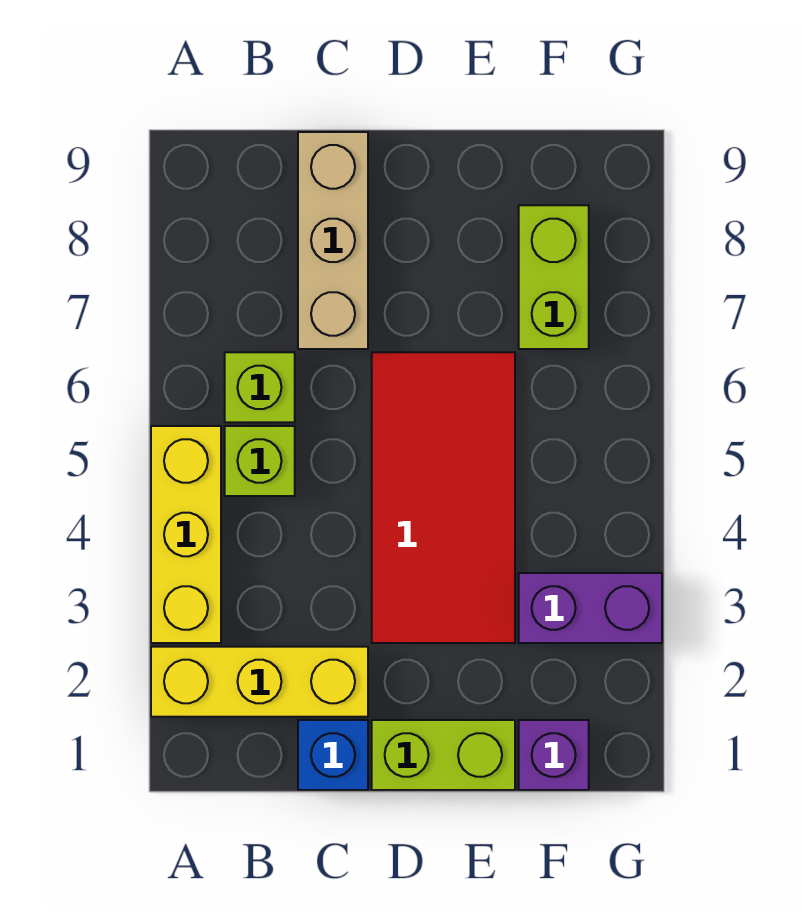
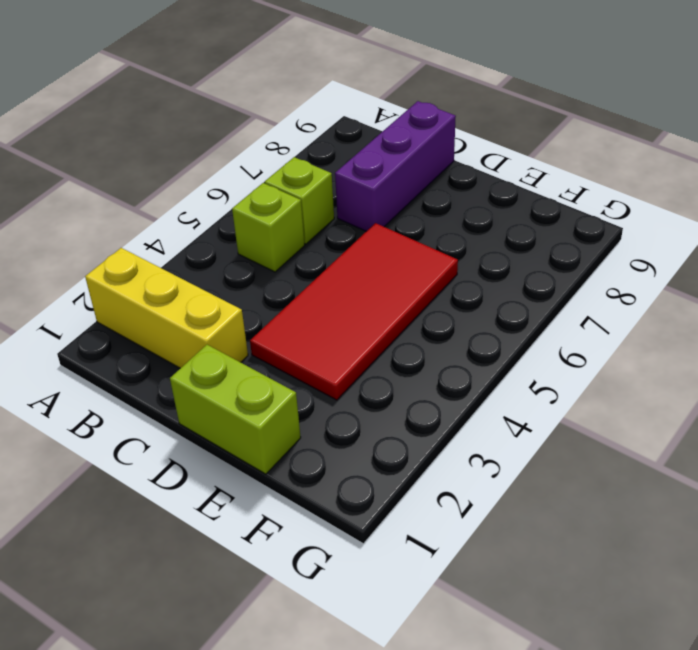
purple brick C7:C9 level 1 -> tan brick C7:C9 level 1
none -> yellow brick A3:A5 level 1
none -> blue brick C1 level 1

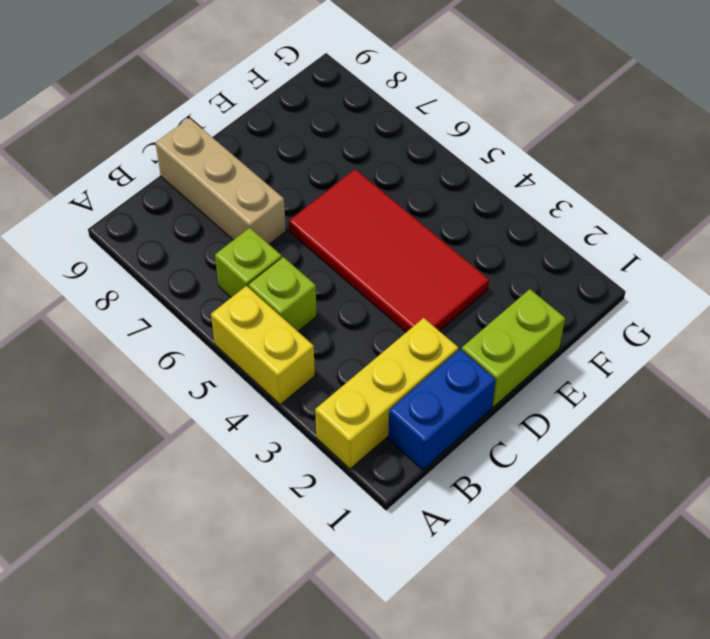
yellow brick A4:A5 level 1 -> yellow brick A3:A5 level 1
blue brick B1:C1 level 1 -> blue brick C1 level 1
none -> purple brick F1 level 1
none -> purple brick F3:G3 level 1

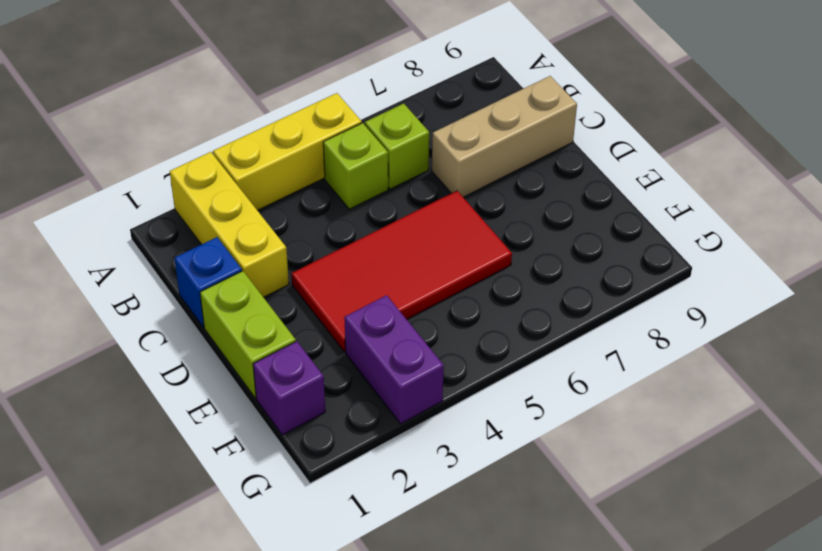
none -> lime brick F7:F8 level 1

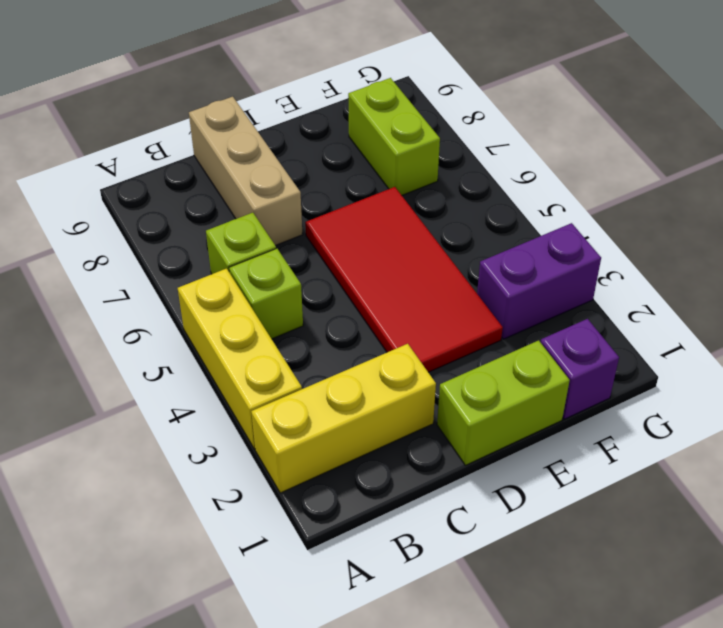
none -> blue brick C1 level 1

